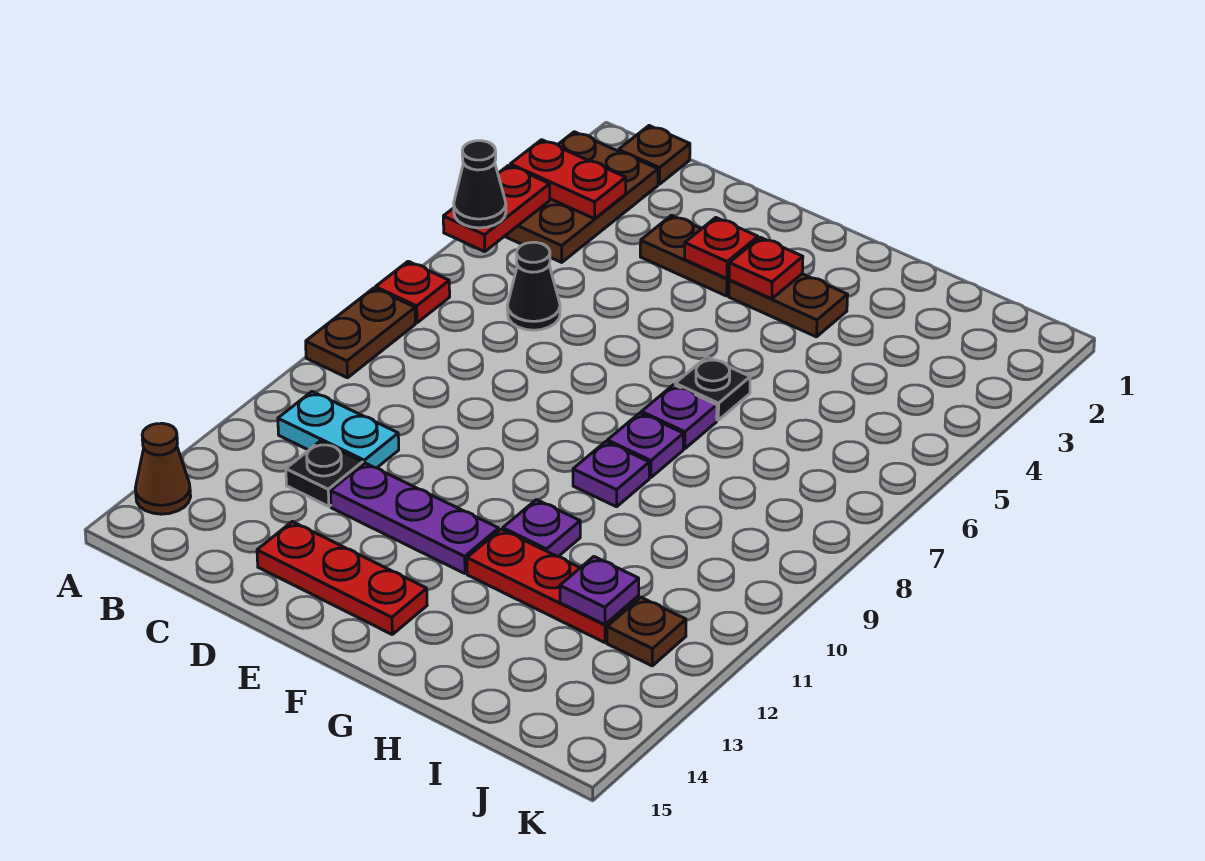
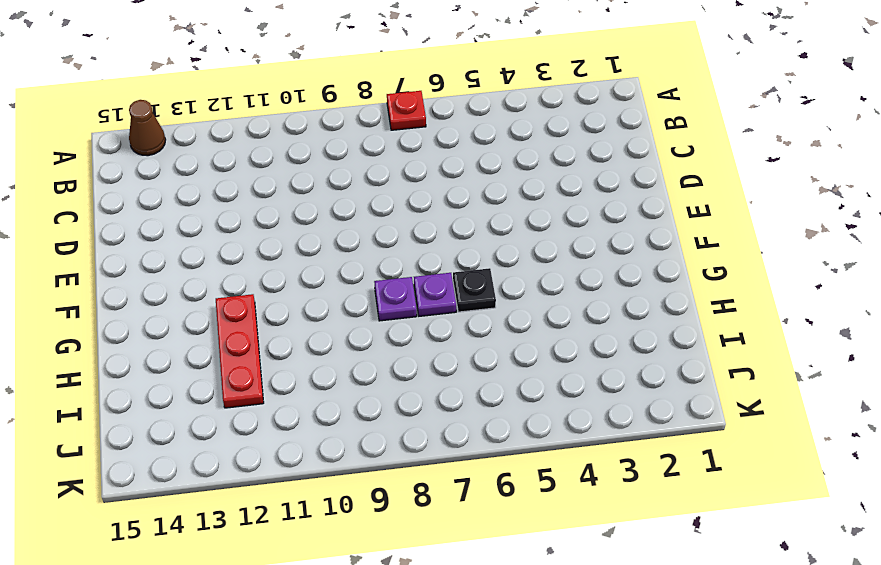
none -> brown plate A2:B4 level 1
none -> brown plate A8:A9 level 1
none -> brown plate B1 level 1

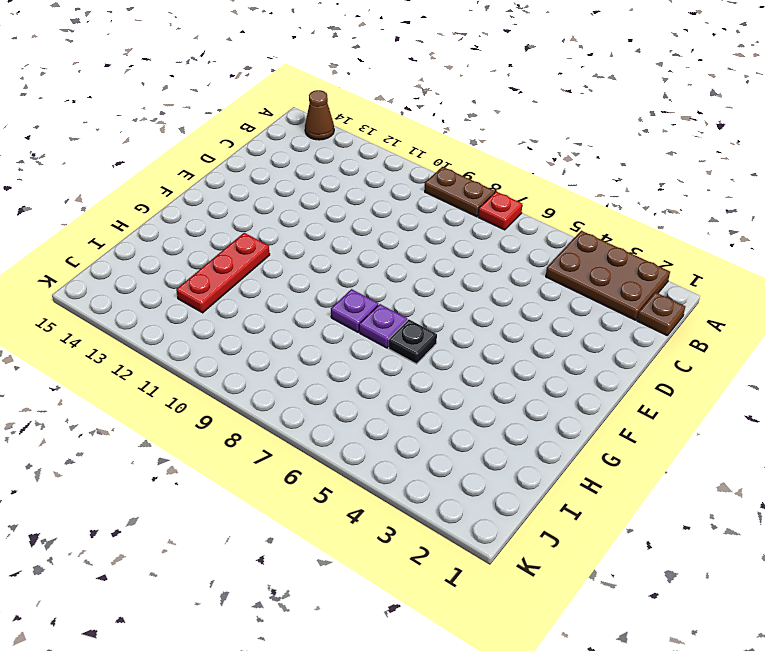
none -> cyan plate B11:C11 level 1
none -> black cone C6 level 1
none -> black plate C12 level 1

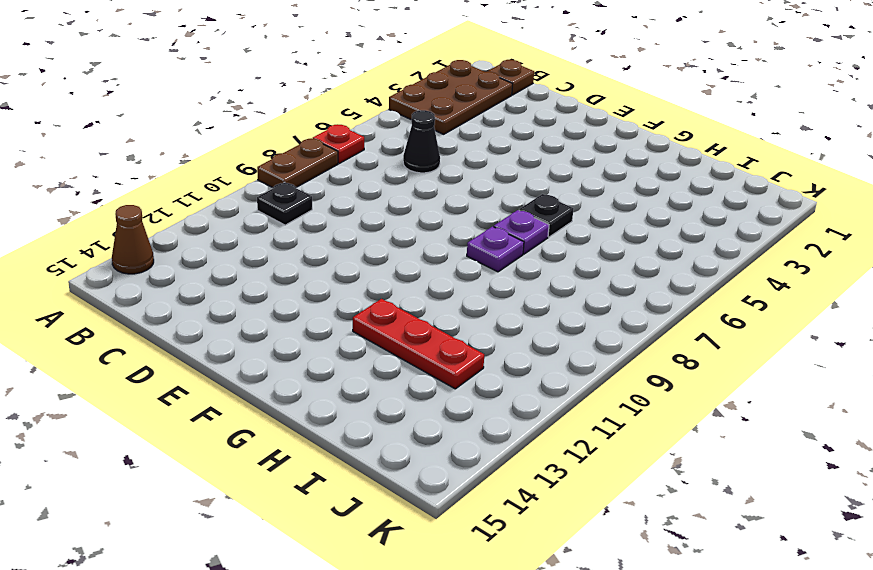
black plate B10 level 1 -> black plate C12 level 1
none -> cyan plate B11:C11 level 1
none -> brown plate D3:E3 level 1
none -> purple plate D12:F12 level 1

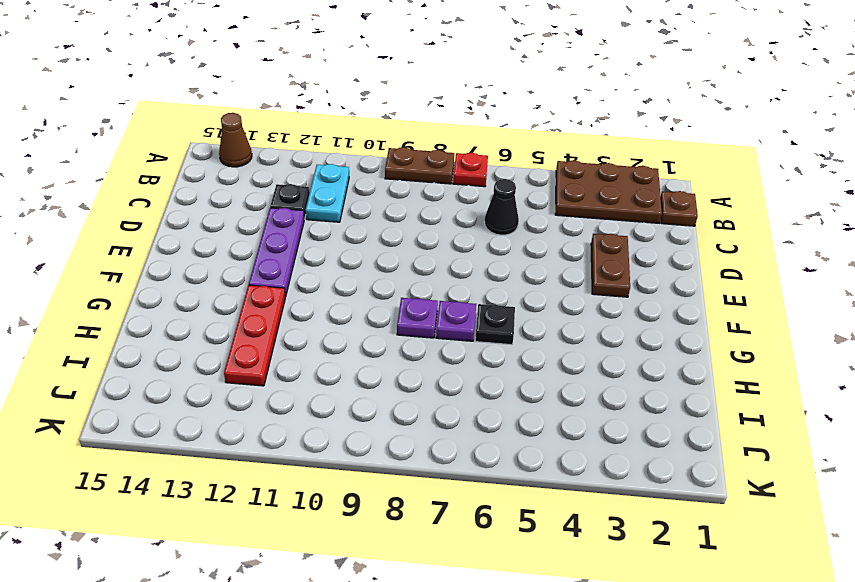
none -> red plate D14:F14 level 1
none -> brown plate F3:G3 level 1
none -> purple plate G9 level 1

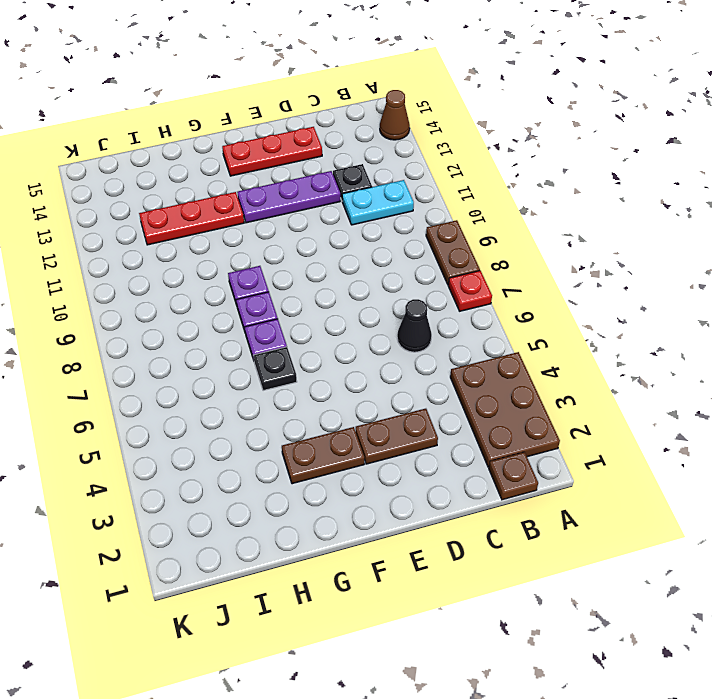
none -> purple plate G11 level 1
none -> brown plate J12 level 1
none -> red plate A3:B3 level 2

